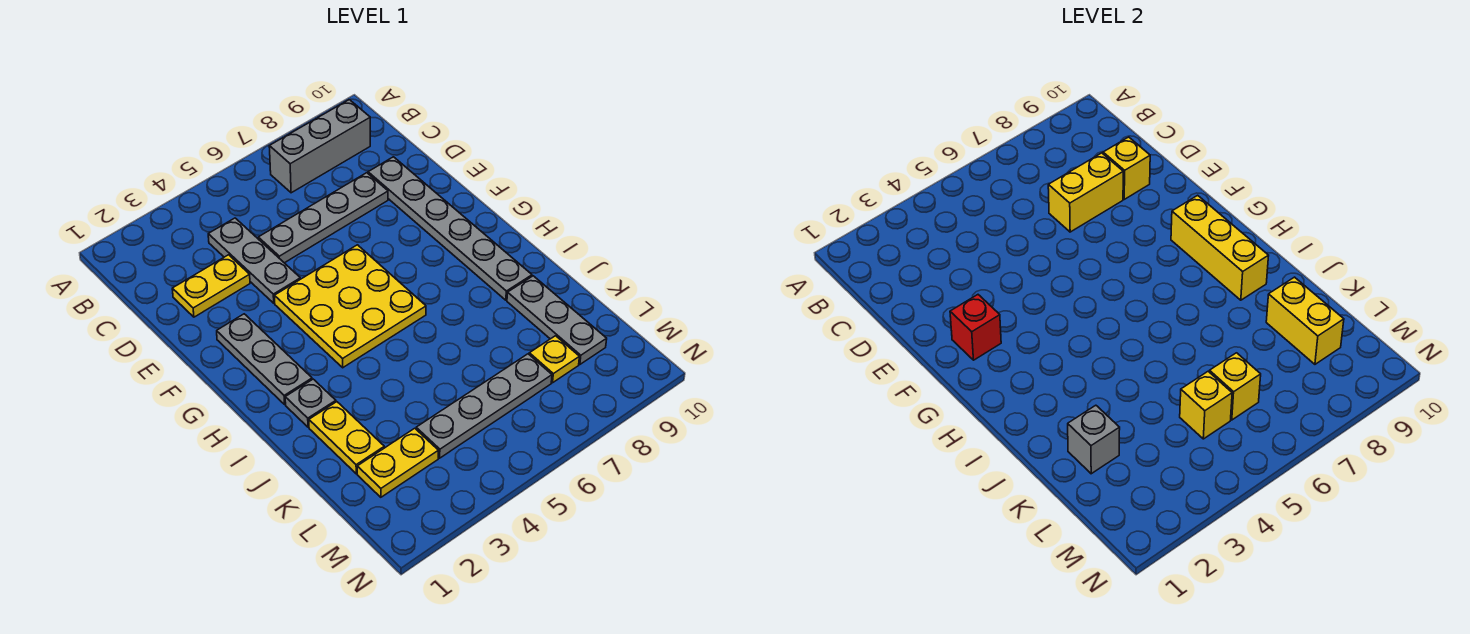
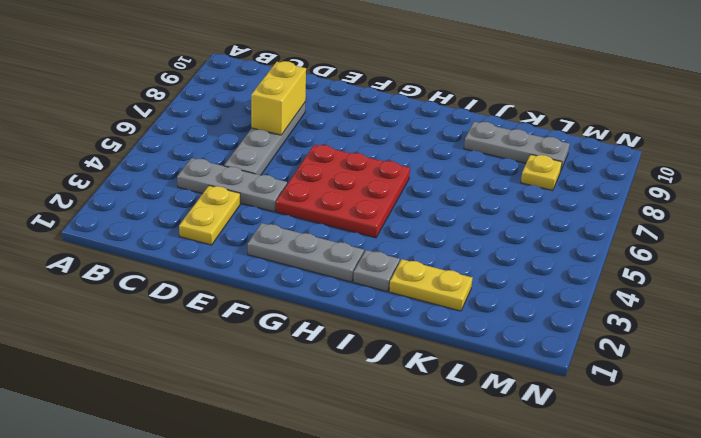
red plate F4:H6 level 1 -> yellow plate F4:H6 level 1
none -> grey brick B7:B9 level 1
none -> grey plate D9:I9 level 1
none -> yellow plate L2:L3 level 1

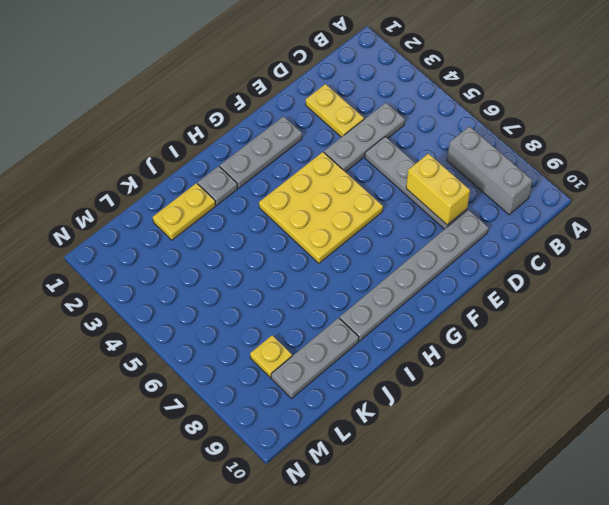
none -> yellow plate L2:L3 level 1
none -> grey plate L4:L7 level 1
none -> yellow brick D9 level 2

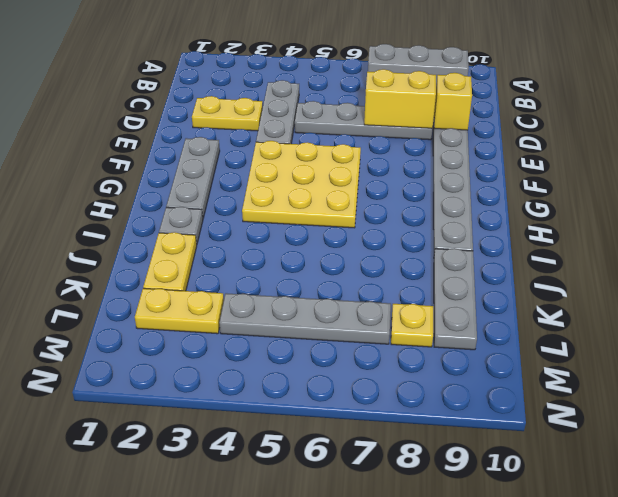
none -> red brick F2 level 2
none -> yellow brick G9:I9 level 2
none -> grey brick K2 level 2

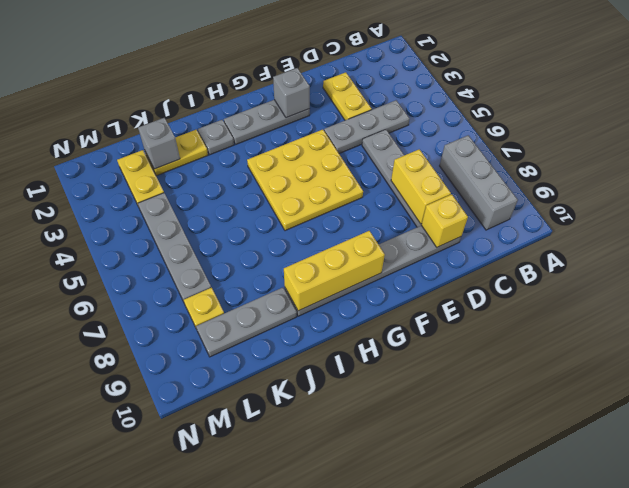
grey brick F2 level 2 -> red brick F2 level 2
none -> yellow brick K9:L9 level 2
none -> yellow brick L5 level 2
none -> yellow brick L6 level 2

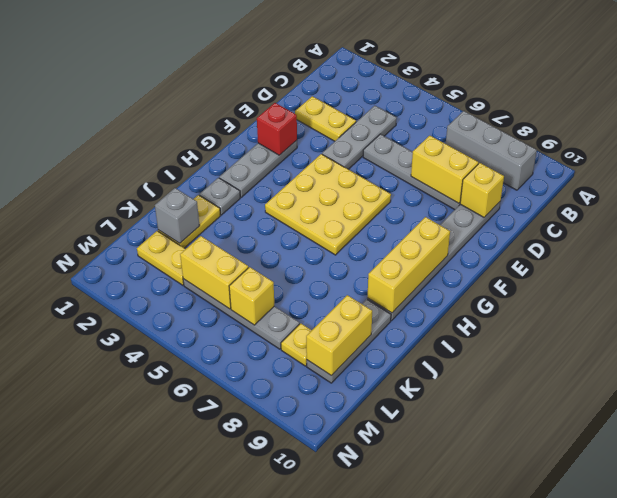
yellow brick L4:L5 level 2 -> yellow brick L5 level 2

